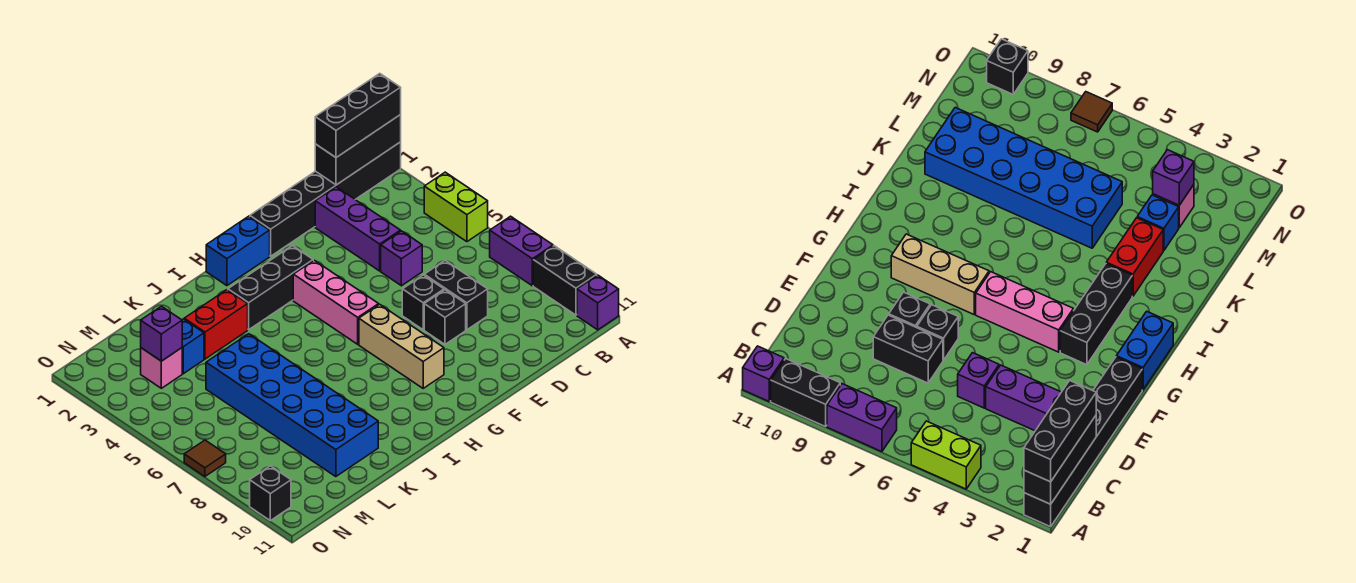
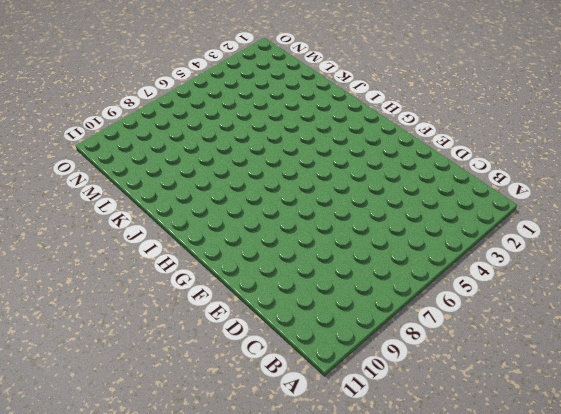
none -> black brick A1:F1 level 1
none -> lime brick A4:A5 level 1
none -> purple brick A7:A8 level 1

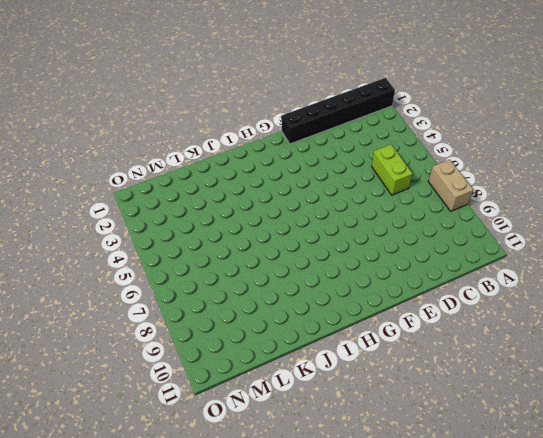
tan brick A7:A8 level 1 -> purple brick A7:A8 level 1
lime brick C5:C6 level 1 -> lime brick A4:A5 level 1
none -> black brick A9:A10 level 1
none -> purple brick A11 level 1
none -> purple brick D2:D4 level 1

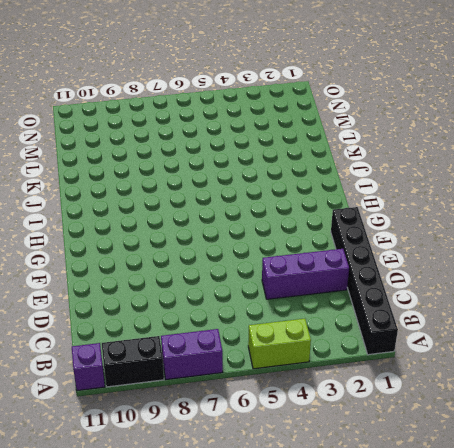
none -> purple brick D5 level 1
none -> black brick D7:D8 level 1
none -> black brick E7 level 1

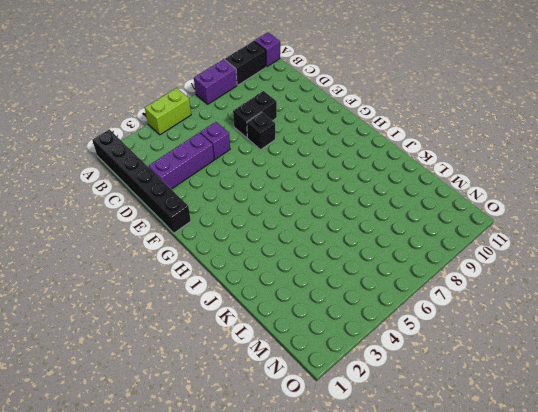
none -> black brick E8 level 1
none -> blue brick G1:H1 level 1
none -> black brick G3:I3 level 1

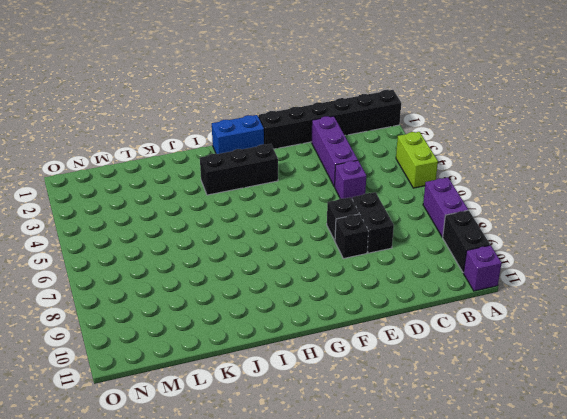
none -> pink brick G4:G6 level 1
none -> tan brick G7:G9 level 1
none -> red brick J3:K3 level 1

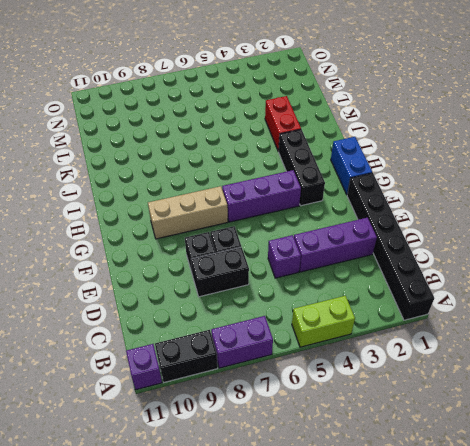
purple brick G4:G6 level 1 -> pink brick G4:G6 level 1
none -> blue brick K5:L10 level 1
none -> blue brick L3 level 1
none -> pink brick M3 level 1

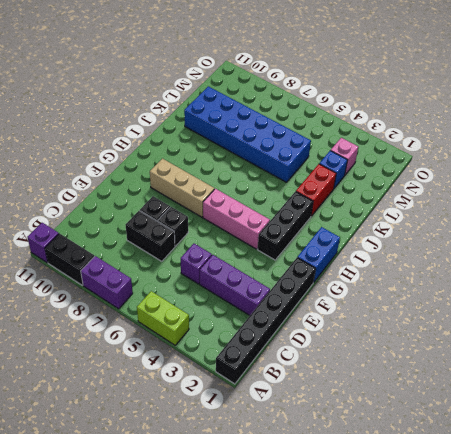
none -> brown tile O7 level 1
none -> black brick O10 level 1
none -> black brick A1:C1 level 2

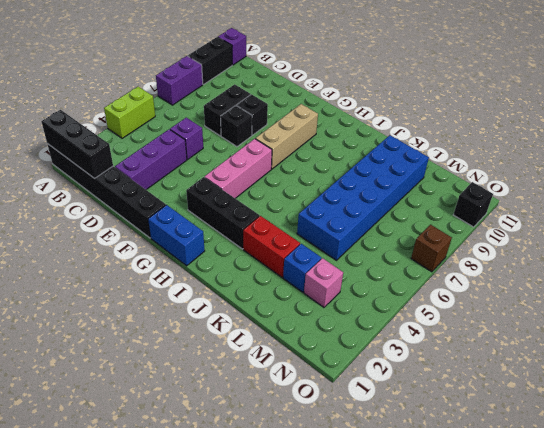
brown brick O7 level 1 -> brown tile O7 level 1
none -> purple brick M3 level 2
none -> black brick A1:C1 level 3

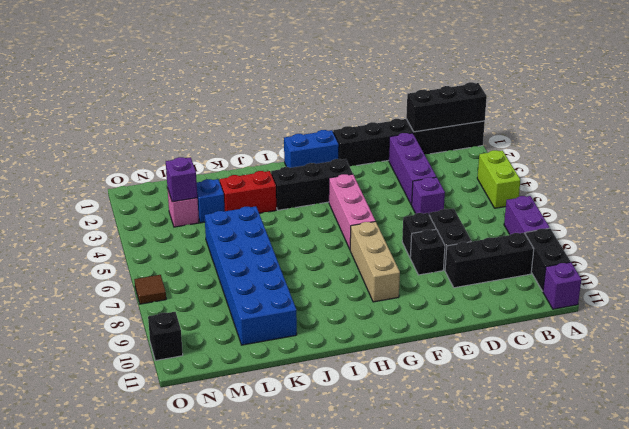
black brick B9:D9 level 1 -> black brick A1:C1 level 3

